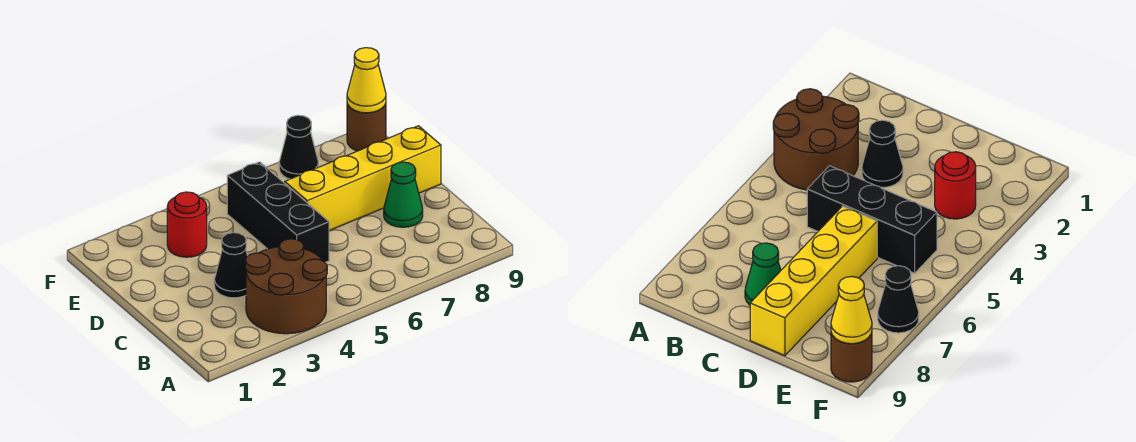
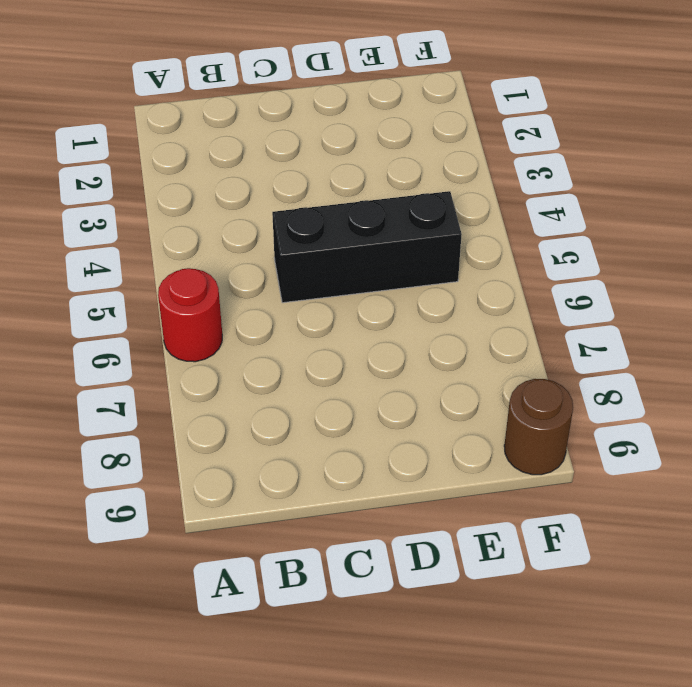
red round brick A6 level 1 -> red round brick E3 level 1
none -> brown round brick A3:B4 level 1
none -> black cone C3 level 1

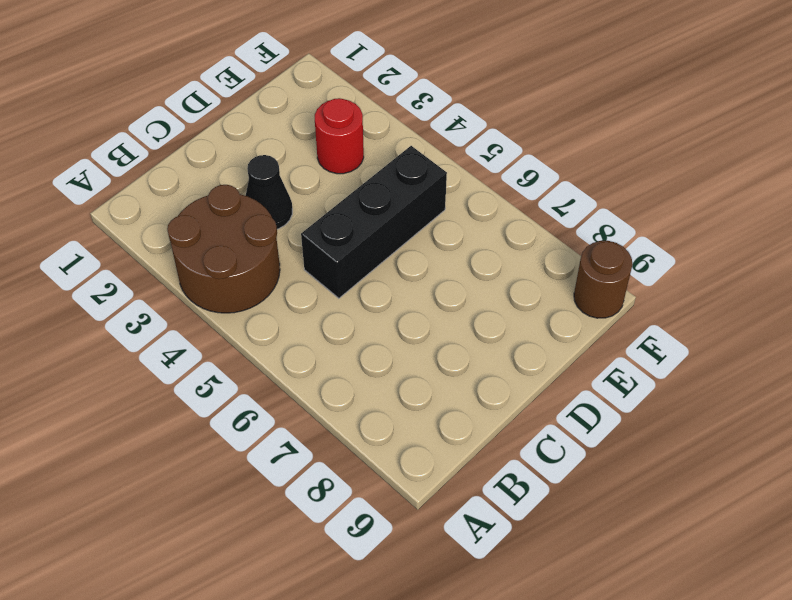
none -> green cone C8 level 1
none -> yellow brick D6:D9 level 1

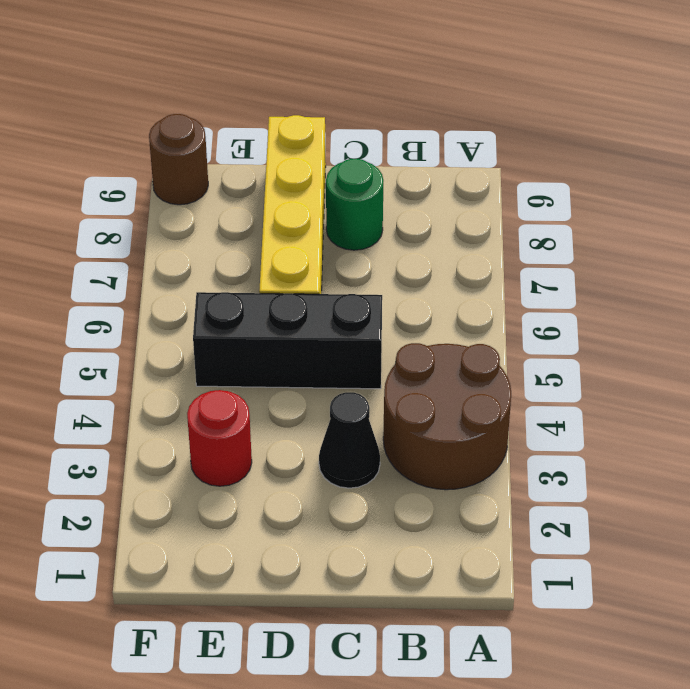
green round brick C8 level 1 -> green cone C8 level 1
none -> black cone F7 level 1
none -> yellow cone F9 level 2

